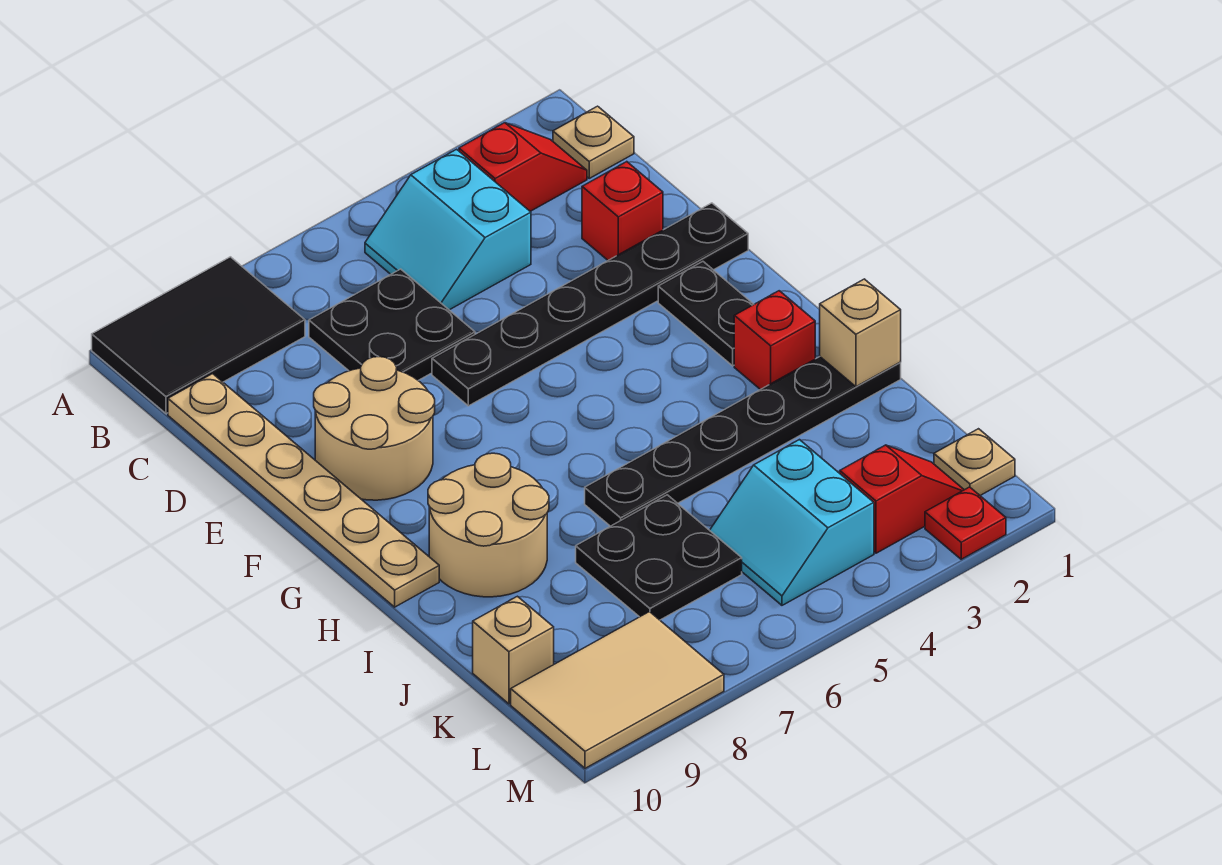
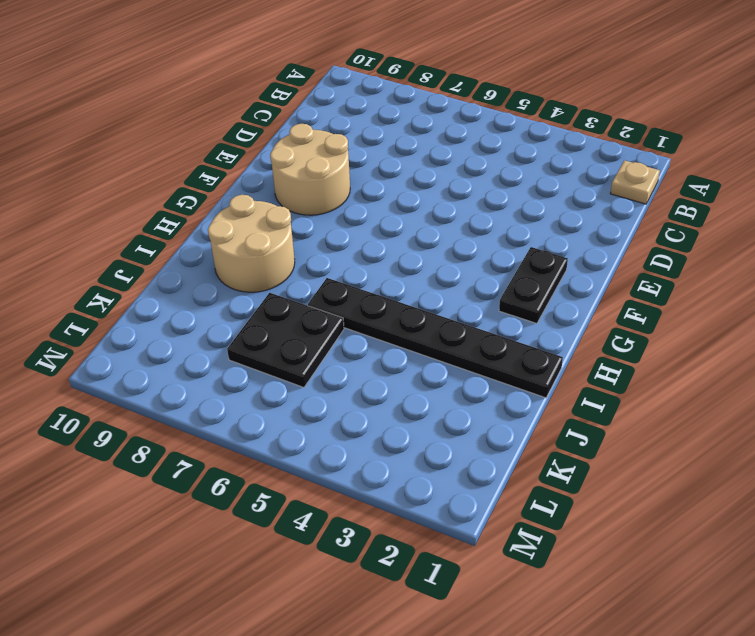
none -> black tile A8:B10 level 1
none -> red slope B2:B3 level 1 top 3
none -> cyan slope B4:C5 level 1 top 4

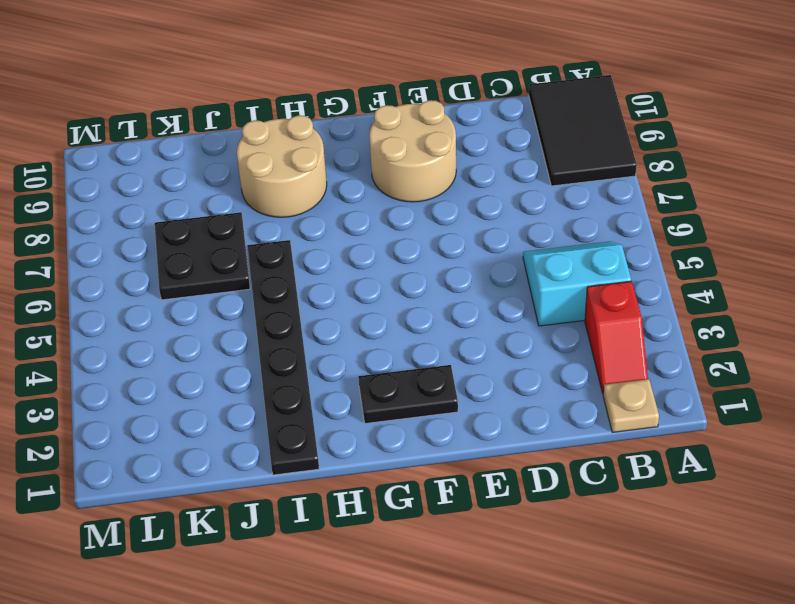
none -> black plate C6:D7 level 1
none -> tan plate C10:H10 level 1
none -> red brick D2 level 1

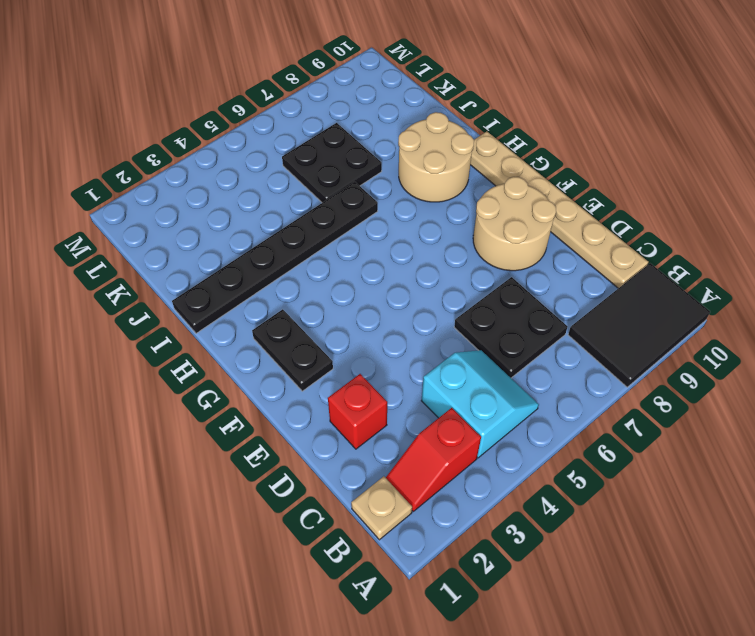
none -> black plate E1:E6 level 1
none -> red brick H2 level 1
none -> cyan slope K4:L5 level 1 top 4

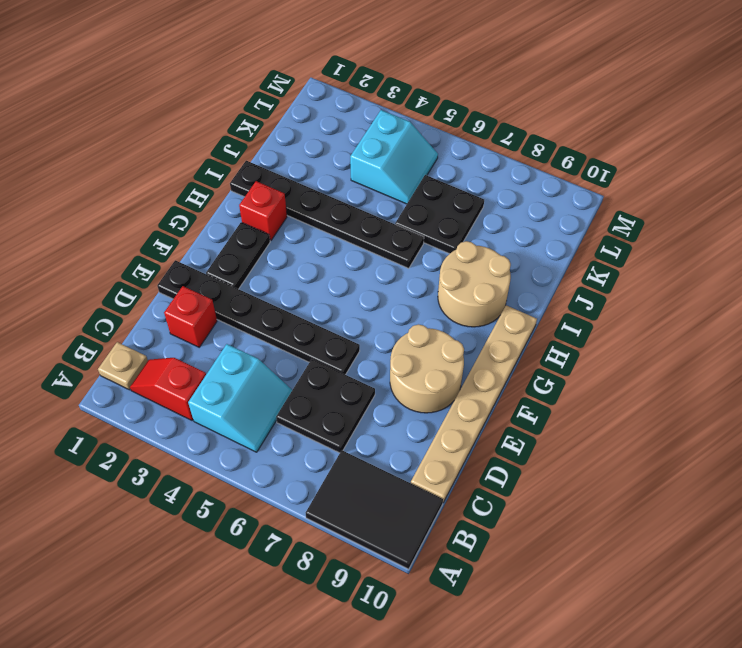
none -> tan brick K10 level 1
none -> tan plate L1 level 1
none -> red slope L2:L3 level 1 top 3

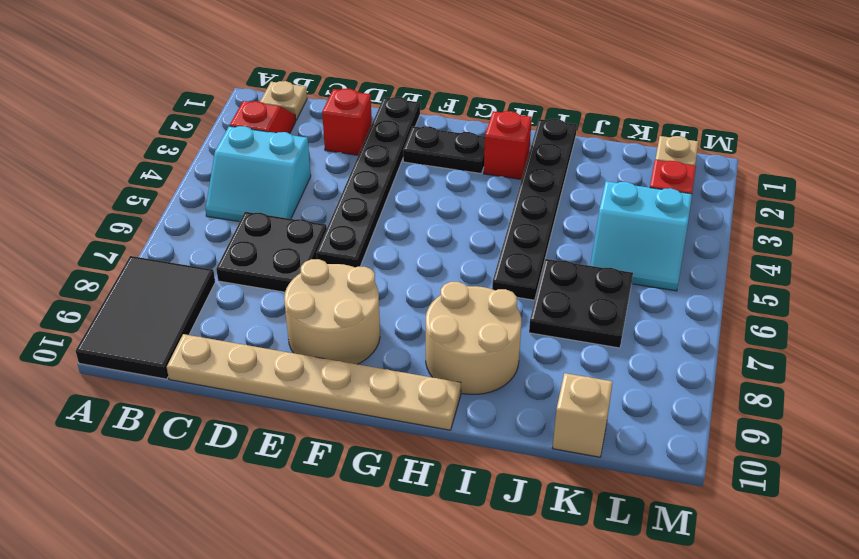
none -> tan tile L8:M10 level 1
none -> red plate M2 level 1
none -> tan brick I1 level 2

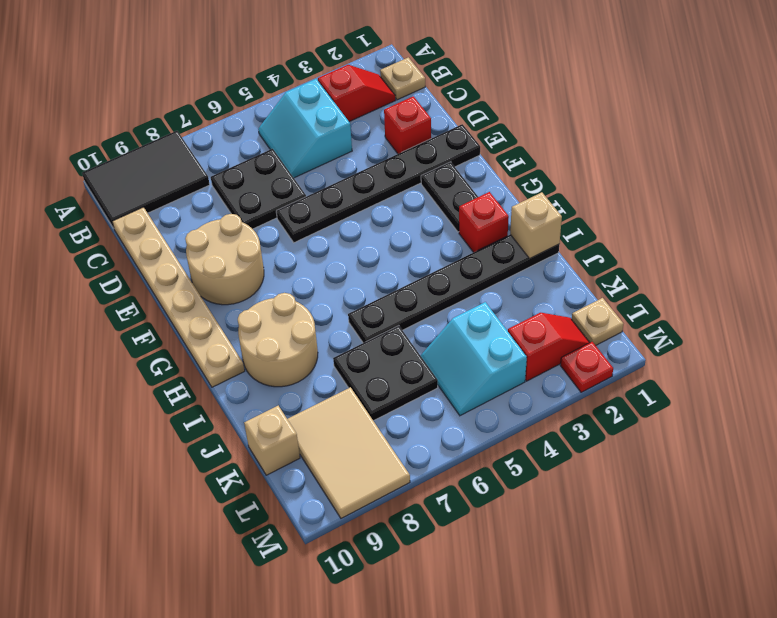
tan tile K8:M9 level 1 -> tan tile L8:M10 level 1

